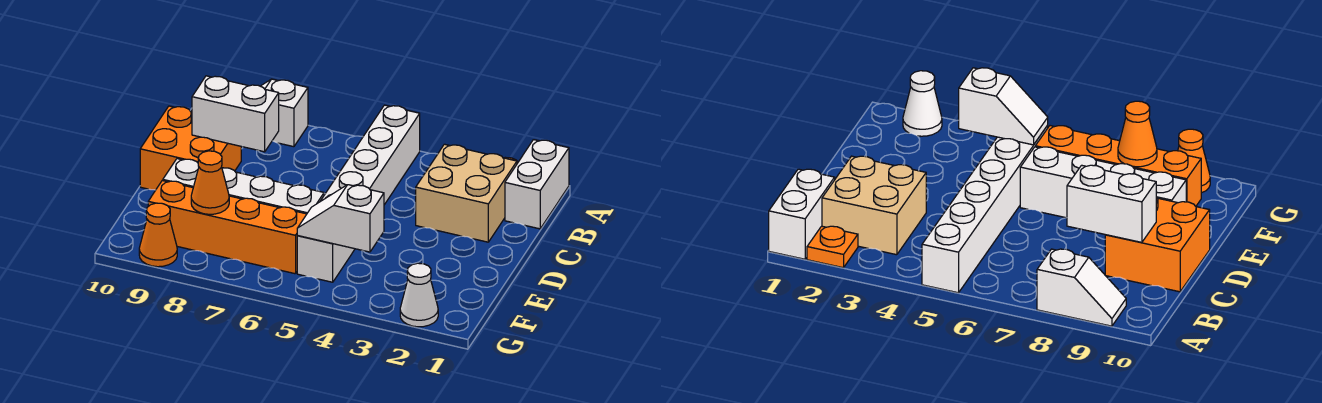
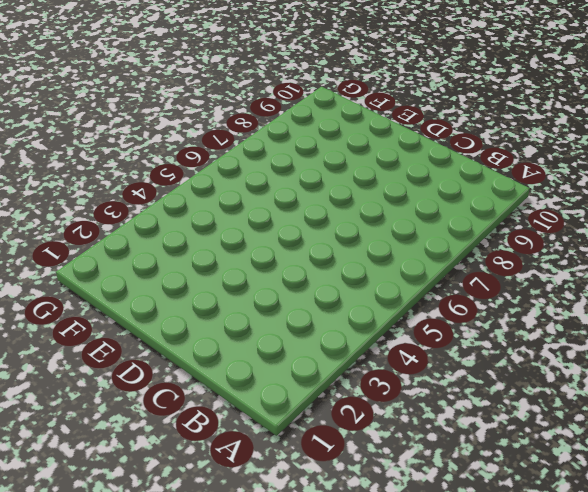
none -> white brick A1:B1 level 1
none -> orange plate A2 level 1
none -> white brick A5:F5 level 1

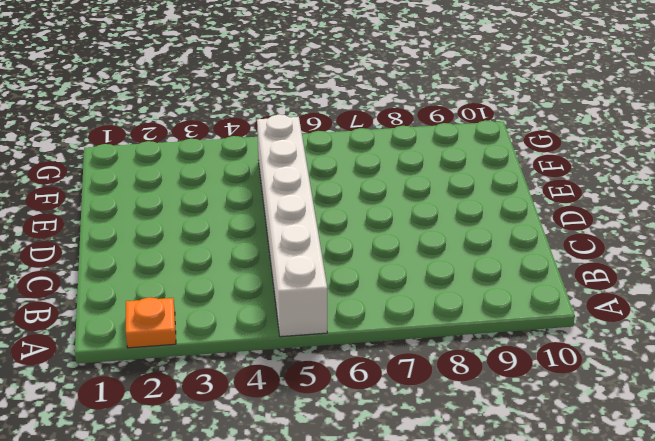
none -> white brick A1:B1 level 1
none -> white slope A8:A9 level 1 top 8
none -> tan brick B2:C3 level 1

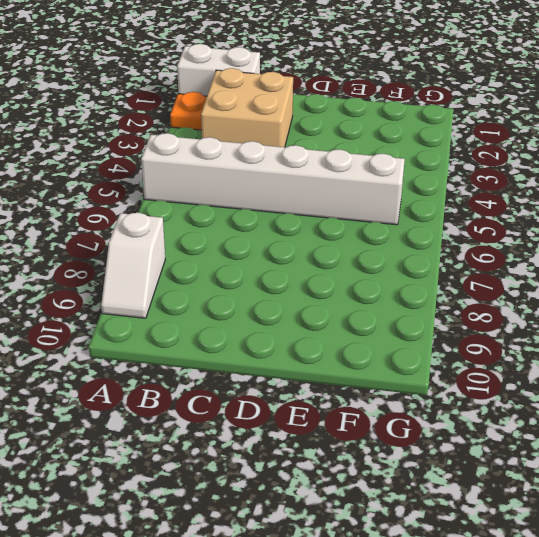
none -> orange brick C9:D10 level 1
none -> white brick E6:E9 level 1
none -> orange brick F6:F9 level 1

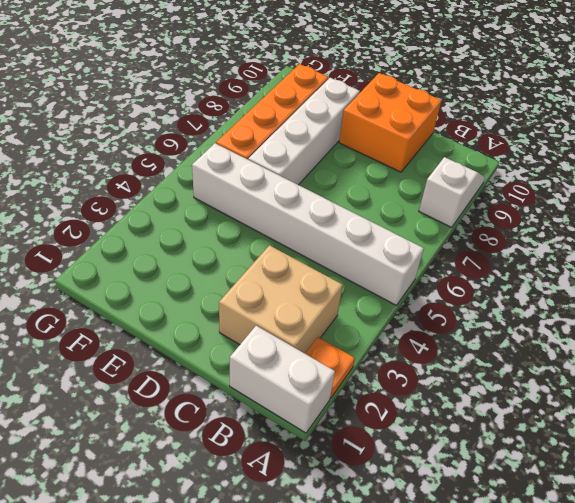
none -> white cone G2 level 1
none -> orange cone G9 level 1
none -> white brick C8:C9 level 2

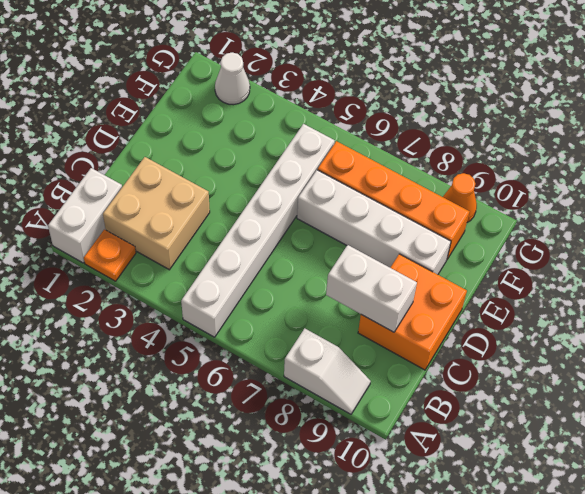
none -> white slope F4:F5 level 2 top 4
none -> orange cone F8 level 2

